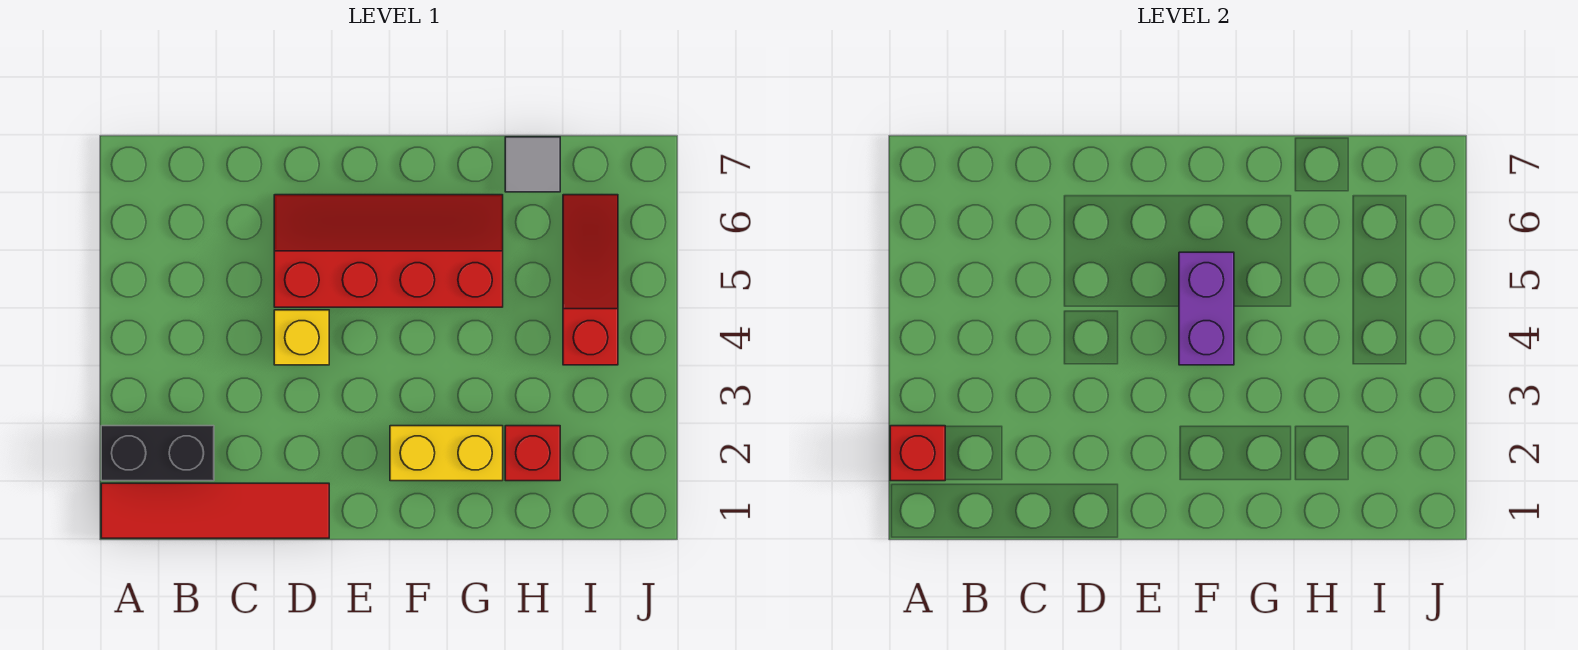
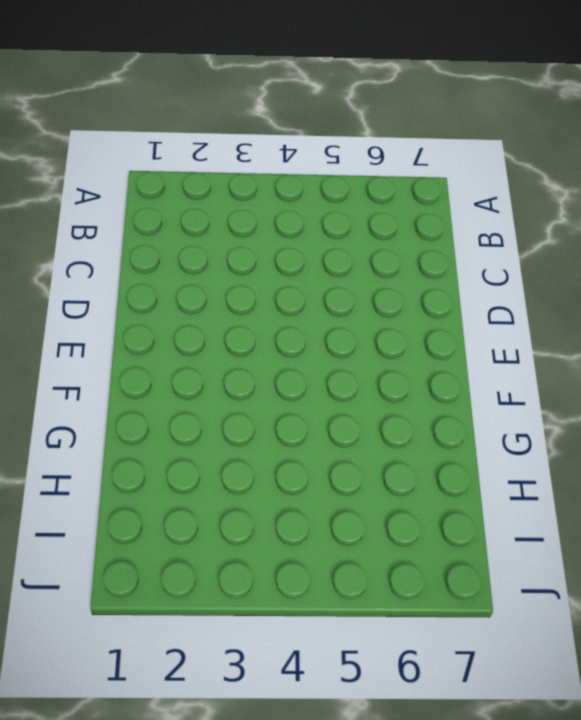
none -> red tile A1:D1 level 1
none -> black brick A2:B2 level 1

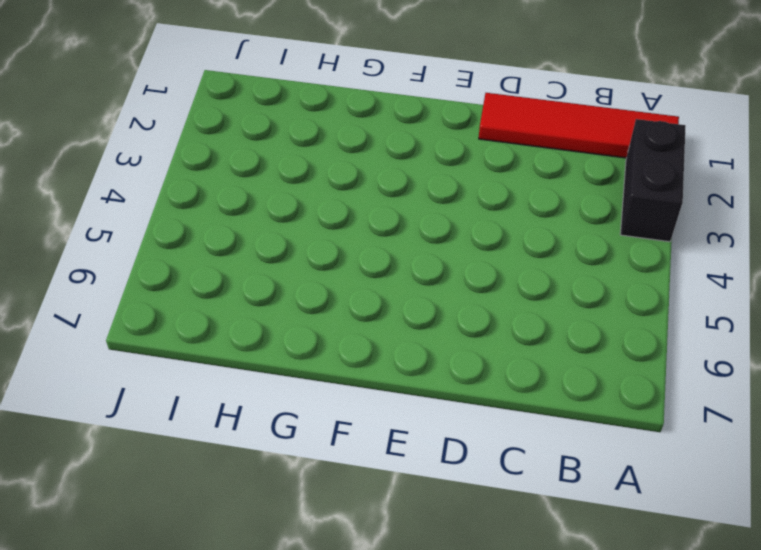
black brick A2:A3 level 1 -> black brick A2:B2 level 1
none -> yellow brick D4 level 1
none -> red slope D5:G6 level 1 top 5

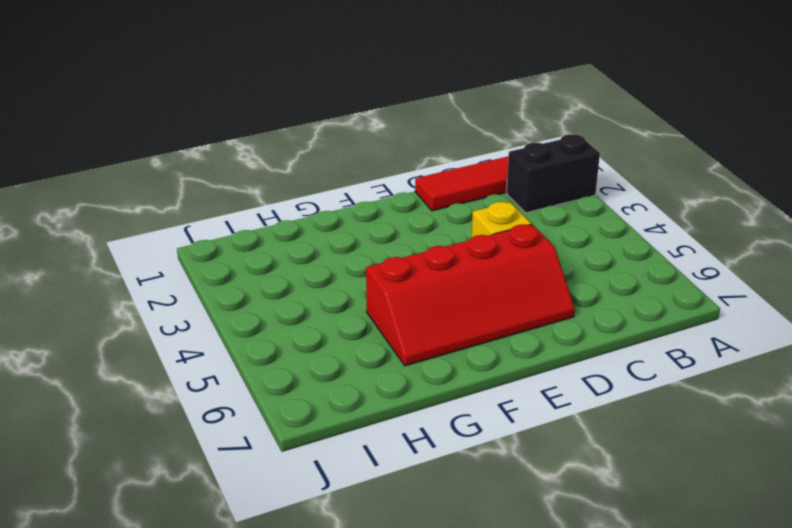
none -> yellow brick F2:G2 level 1
none -> red brick H2 level 1

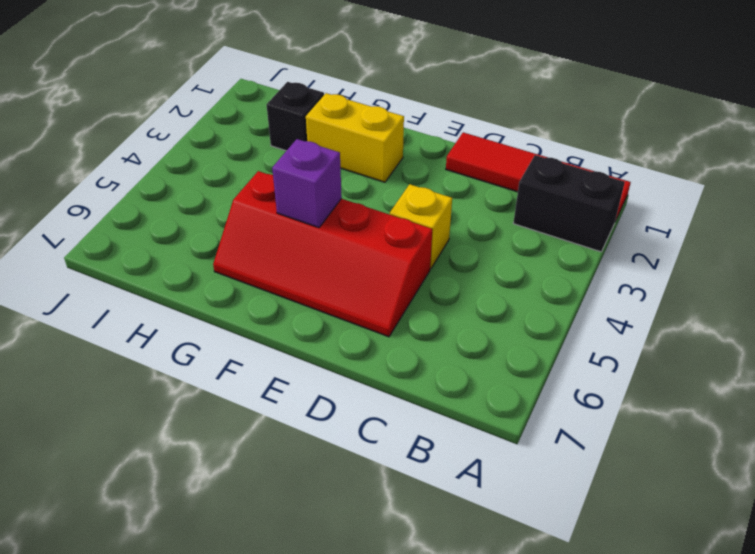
purple brick F5 level 2 -> purple brick F4:F5 level 2
black brick H2 level 1 -> red brick H2 level 1
none -> grey tile H7 level 1
none -> red slope I4:I6 level 1 top 4

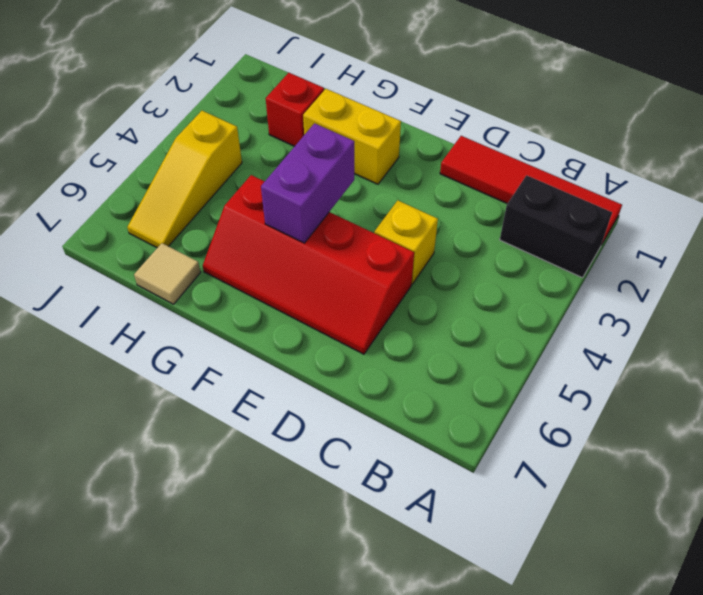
tan tile H7 level 1 -> grey tile H7 level 1
yellow slope I4:I6 level 1 top 4 -> red slope I4:I6 level 1 top 4
none -> red brick A2 level 2

